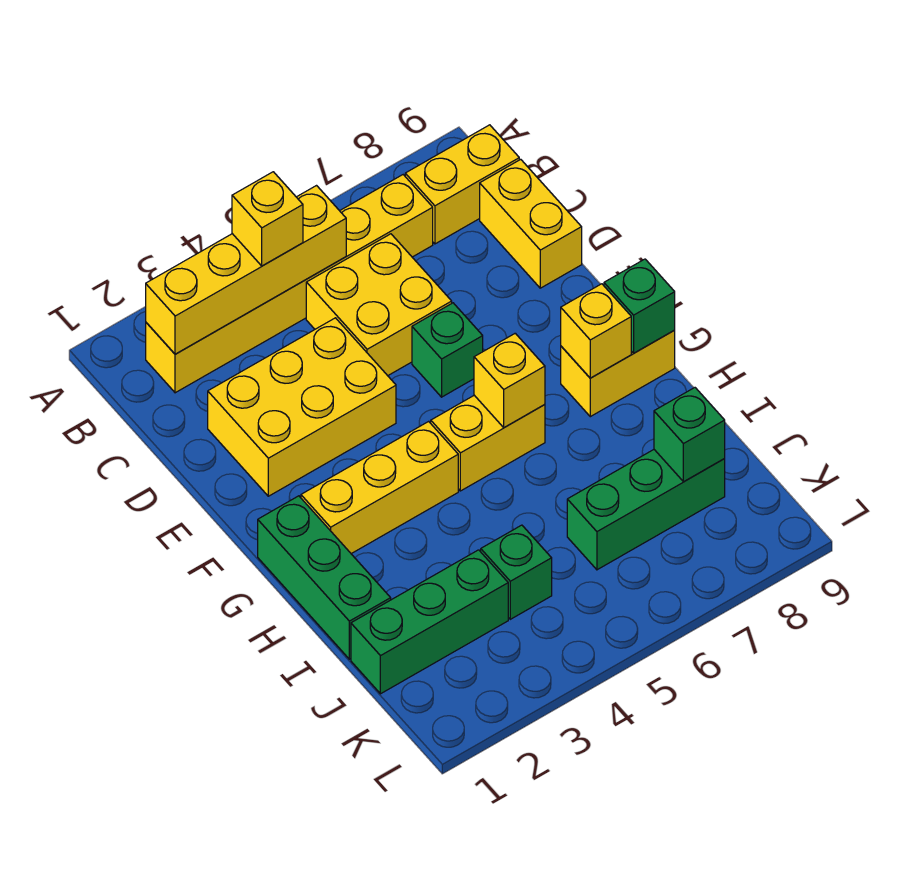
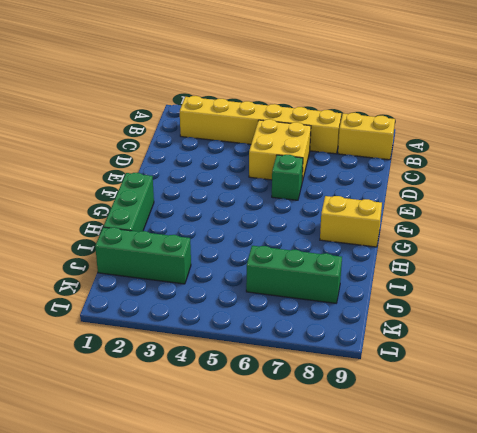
none -> yellow brick C9:D9 level 1
none -> yellow brick D2:E4 level 1
none -> yellow brick G2:G4 level 1

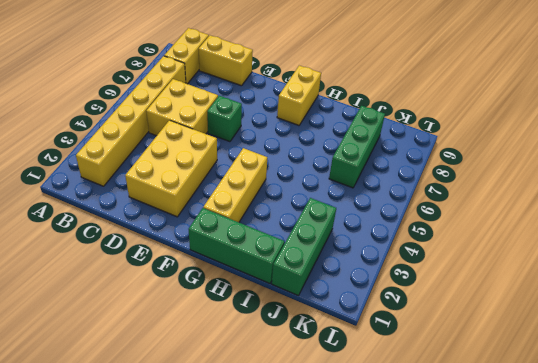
none -> yellow brick G5:G6 level 1
none -> green brick J4 level 1
none -> yellow brick B2:B5 level 2

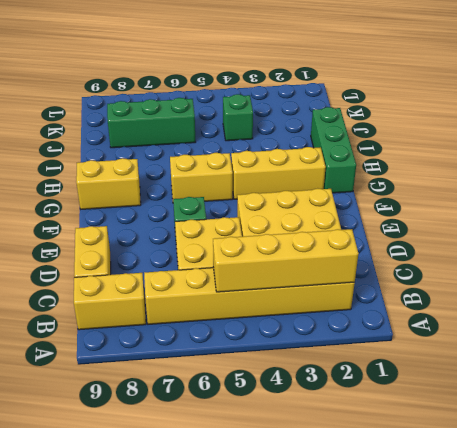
none -> green brick J1:J3 level 1
none -> yellow brick G6 level 2
none -> yellow brick G8 level 2

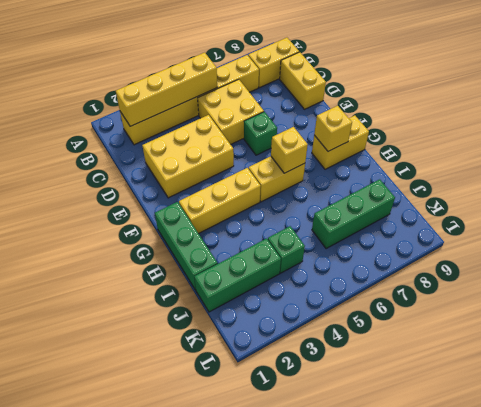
none -> green brick G9 level 2
none -> green brick J8 level 2
none -> yellow brick B4 level 3

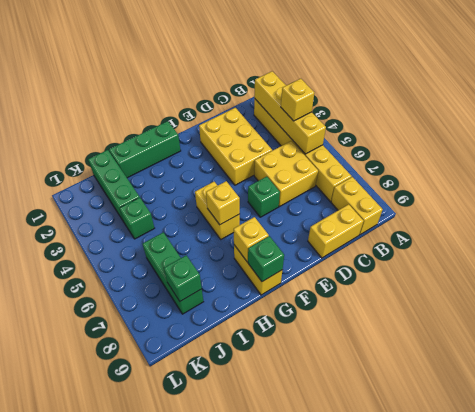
none -> yellow brick G2:G4 level 1

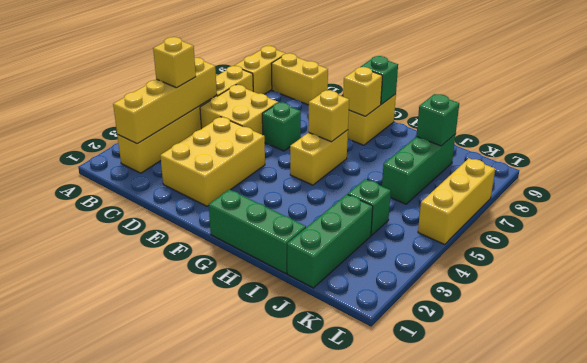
yellow brick L5:L7 level 1 -> yellow brick G2:G4 level 1

